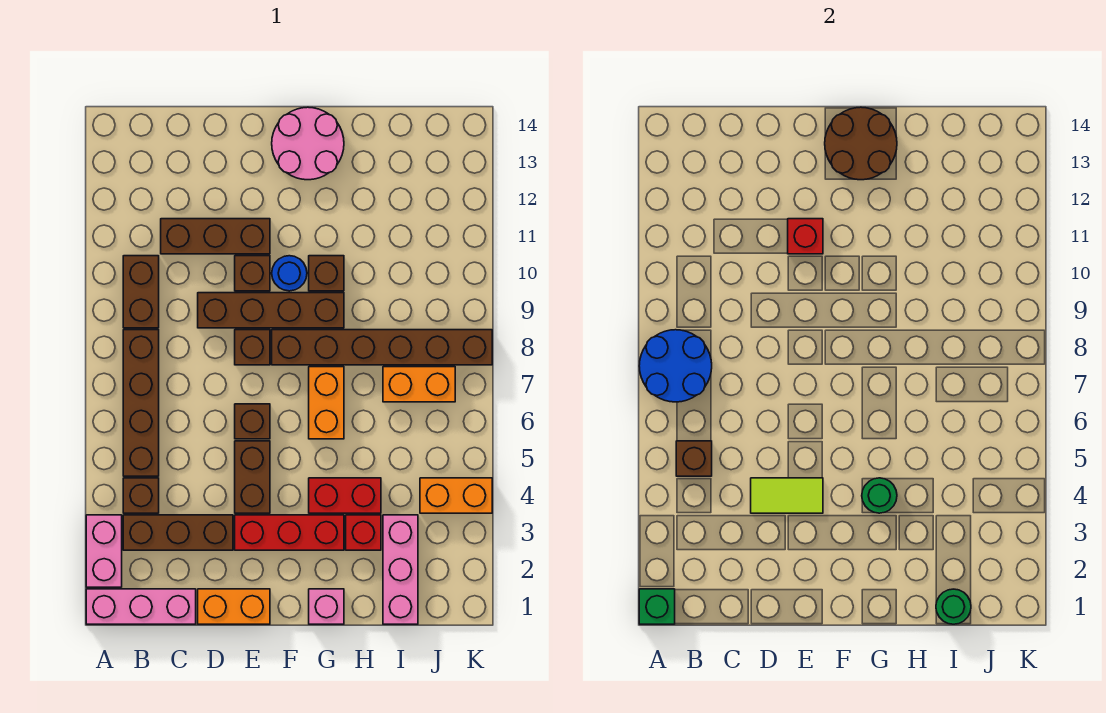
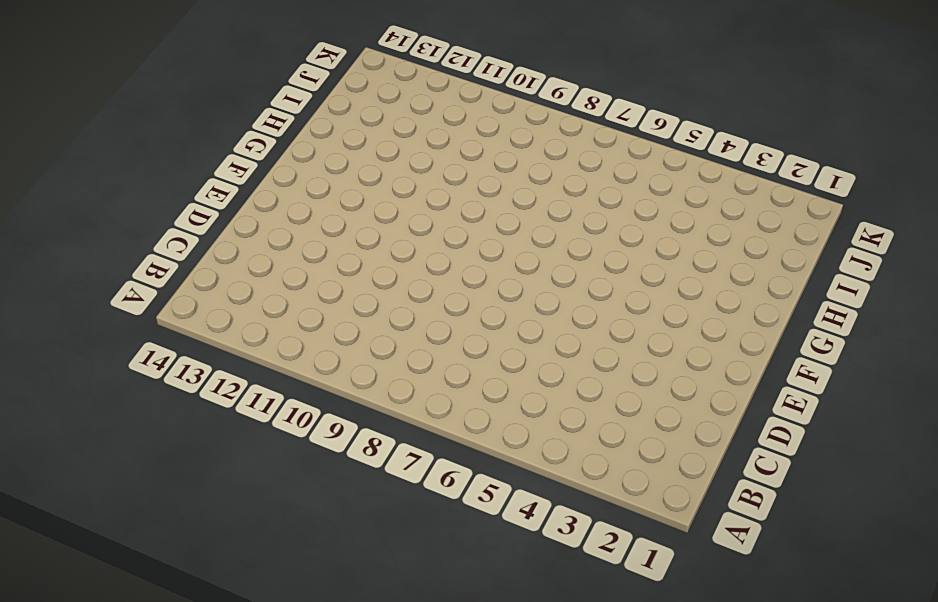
none -> pink brick A1:C1 level 1
none -> pink brick A2:A3 level 1
none -> brown brick B3:D3 level 1
none -> brown brick B4 level 1

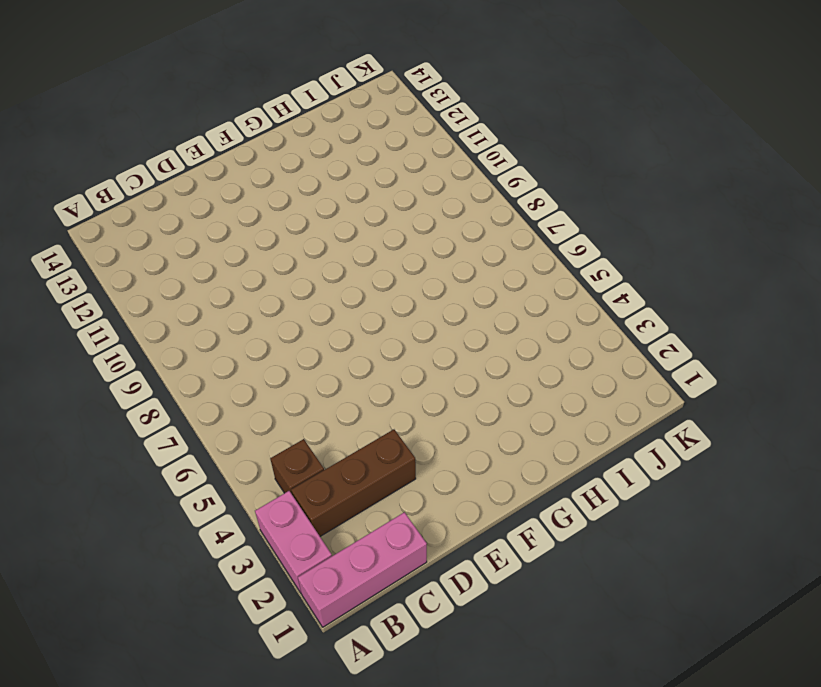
none -> brown brick B5:B8 level 1
none -> brown brick B9:B10 level 1
none -> brown brick C11:E11 level 1
none -> orange brick D1:E1 level 1

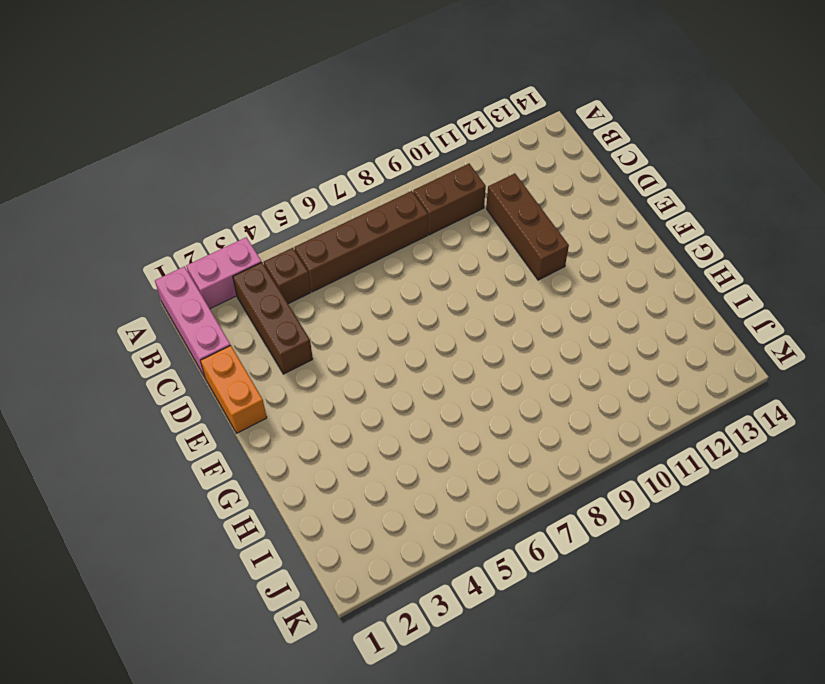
none -> brown brick D9:G9 level 1
none -> red brick E3:G3 level 1
none -> brown brick E4:E5 level 1
none -> brown brick E6 level 1

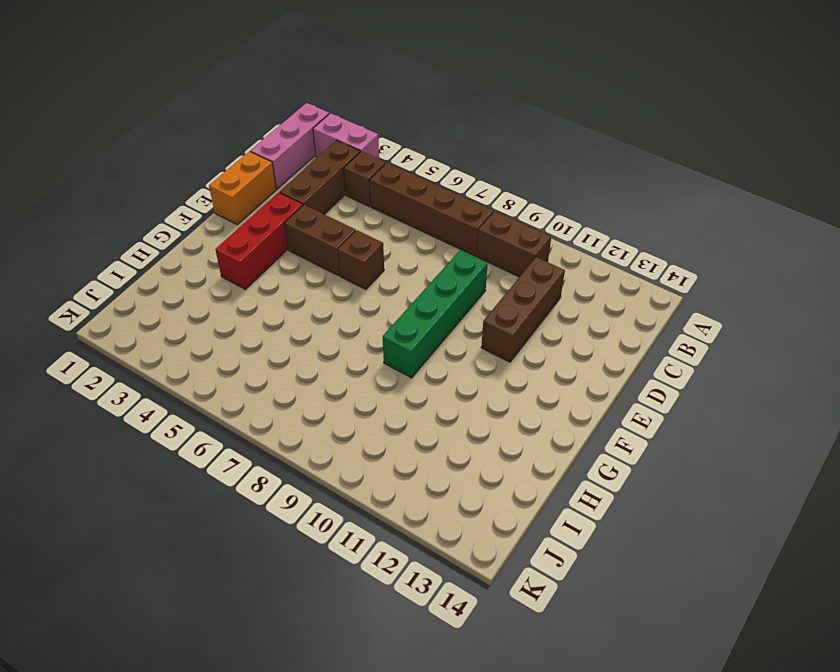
green brick D9:G9 level 1 -> brown brick D9:G9 level 1
none -> brown brick E8 level 1
none -> brown brick E10 level 1
none -> brown brick F8:K8 level 1
none -> blue round brick F10 level 1

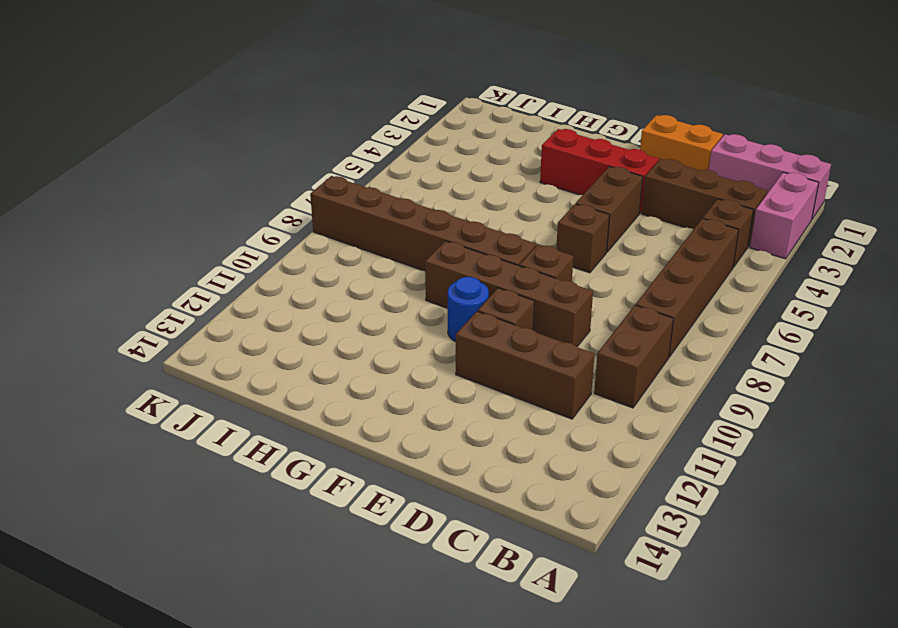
none -> pink round brick F13:G14 level 1
none -> pink brick G1 level 1
none -> red brick G4:H4 level 1
none -> orange brick G6:G7 level 1

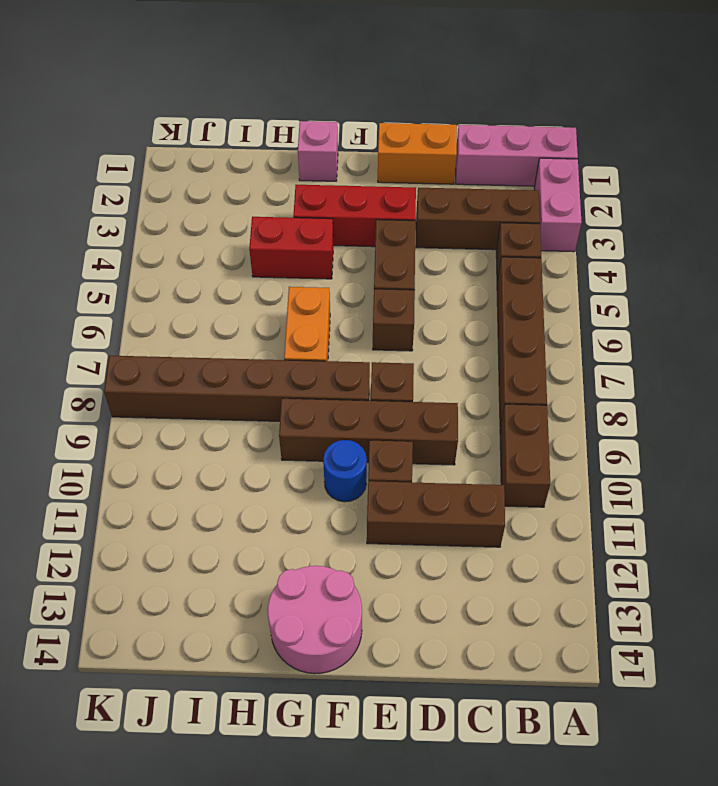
none -> brown brick G10 level 1
none -> red brick H3 level 1
none -> pink brick I1:I3 level 1
none -> orange brick I7:J7 level 1

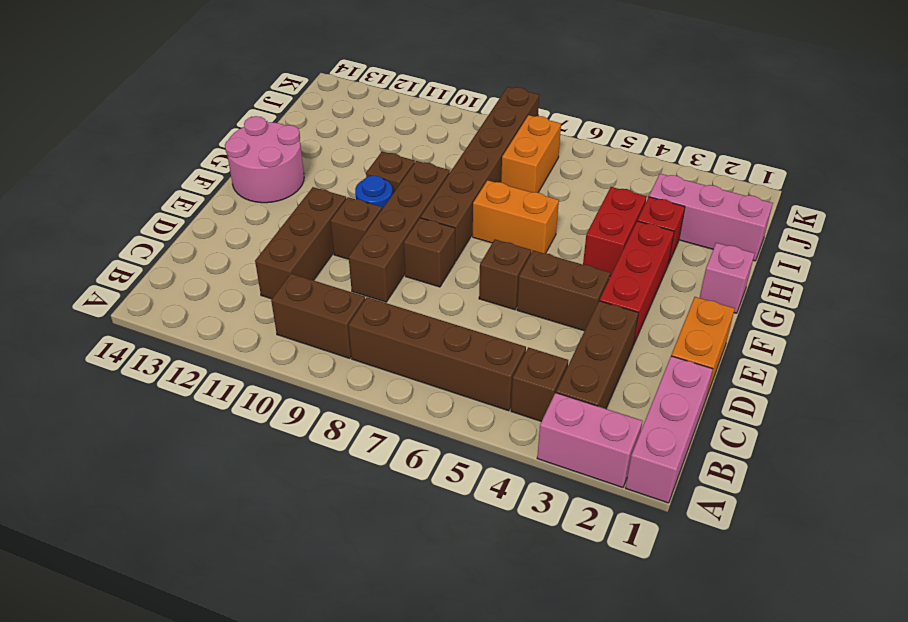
none -> orange brick J4:K4 level 1
none -> green brick A1 level 2
none -> blue round brick A7:B8 level 2
none -> brown brick B5 level 2

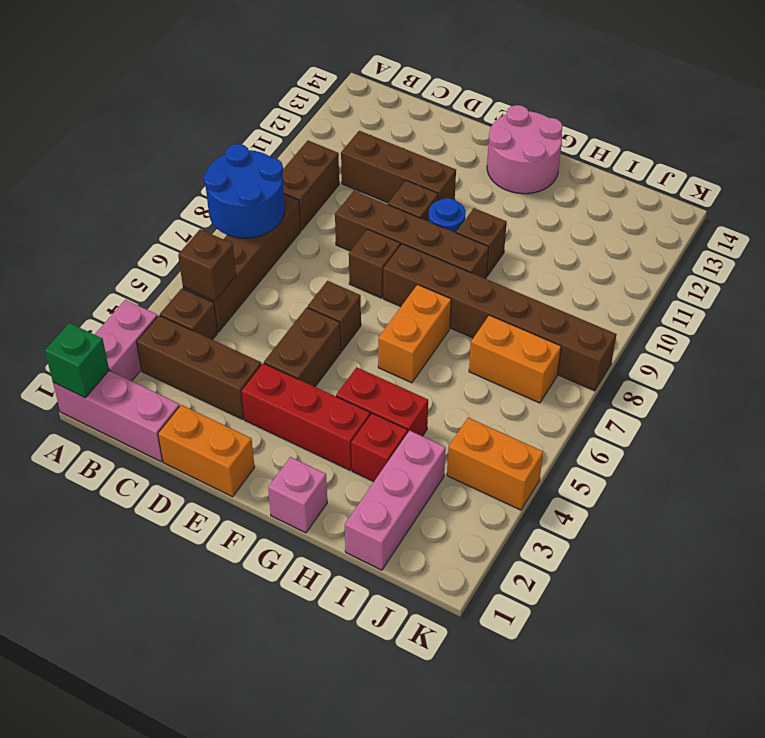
none -> lime tile D4:E4 level 2
none -> red brick E11 level 2
none -> brown round brick F13:G14 level 2
none -> green round brick G4 level 2

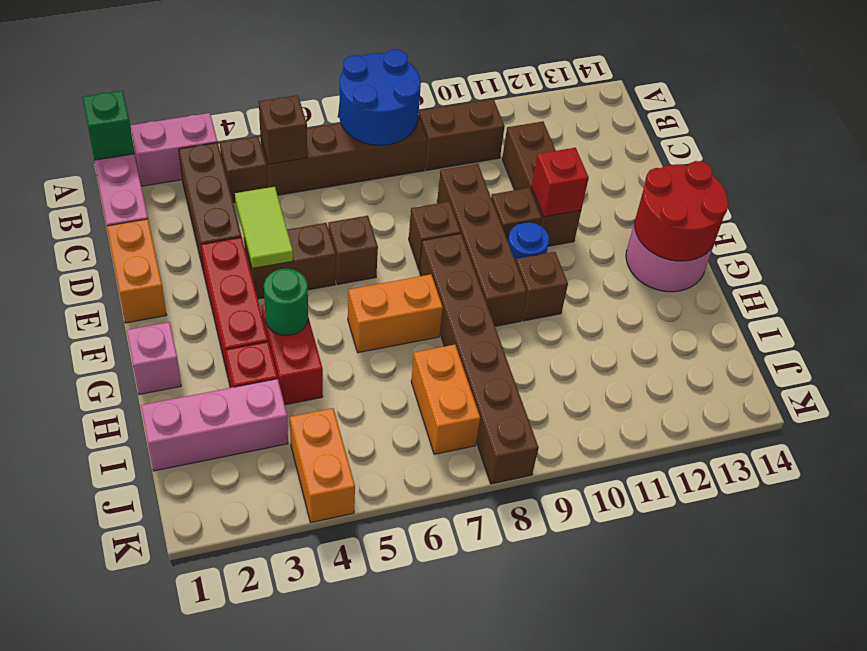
red round brick F13:G14 level 2 -> brown round brick F13:G14 level 2
none -> green round brick I1 level 2

